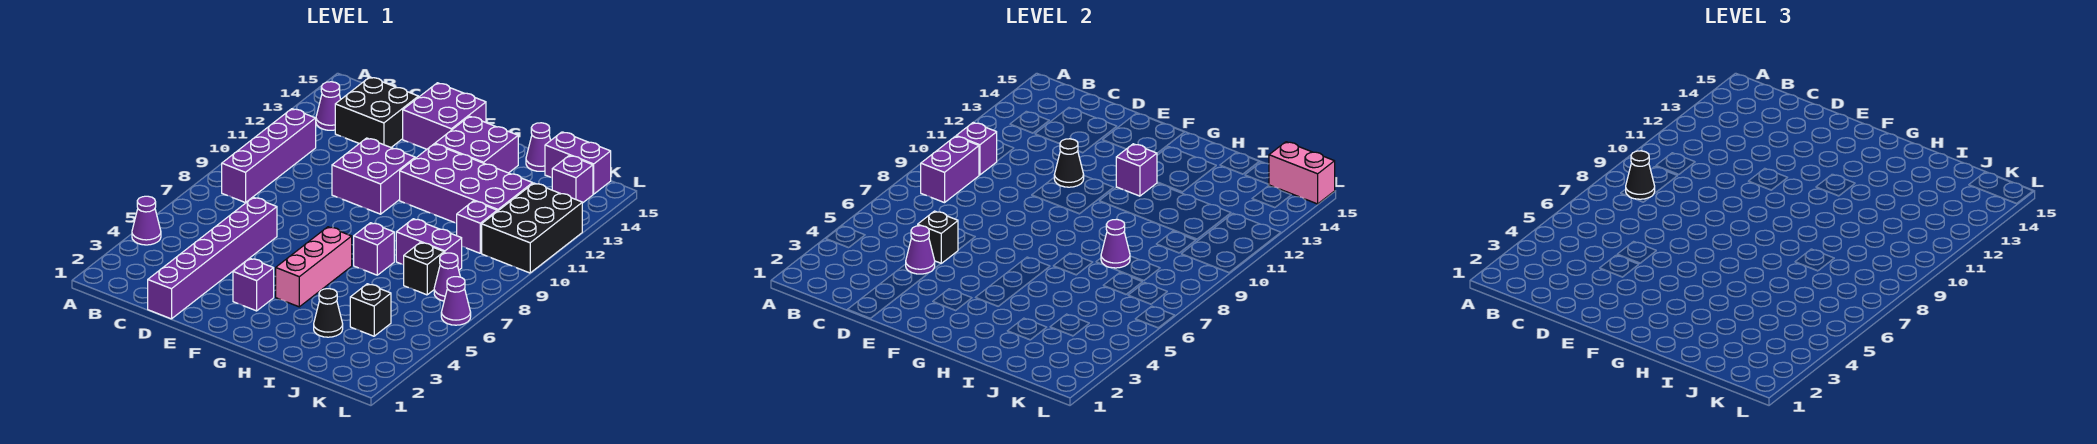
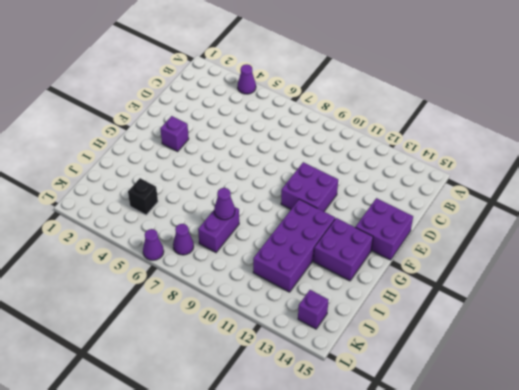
none -> purple brick B8:B11 level 1
none -> purple cone B13 level 1
none -> black brick C13:D14 level 1
none -> purple brick D1:D6 level 1

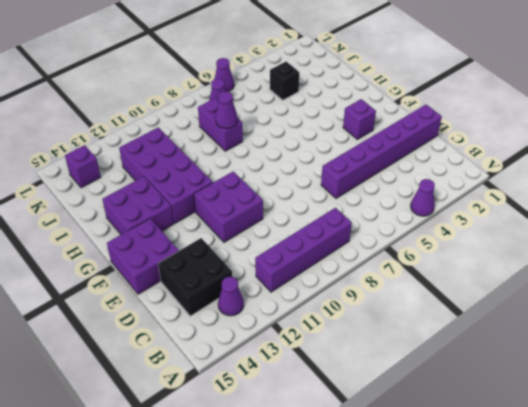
none -> pink brick G4:G6 level 1
none -> purple brick H7 level 1
none -> black cone I3 level 1
none -> purple cone I15 level 1

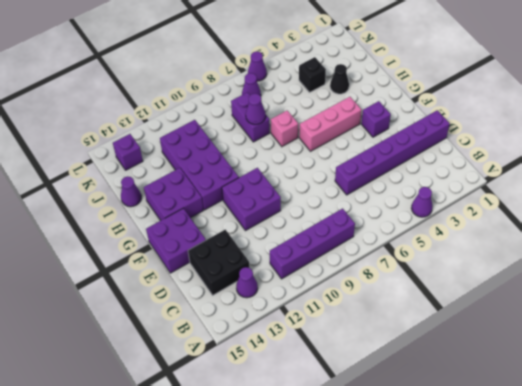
pink brick H7 level 1 -> purple brick H7 level 1
none -> black brick J7 level 1
none -> purple brick J10 level 1
none -> purple brick J15:K15 level 1
none -> black brick K10:L12 level 1

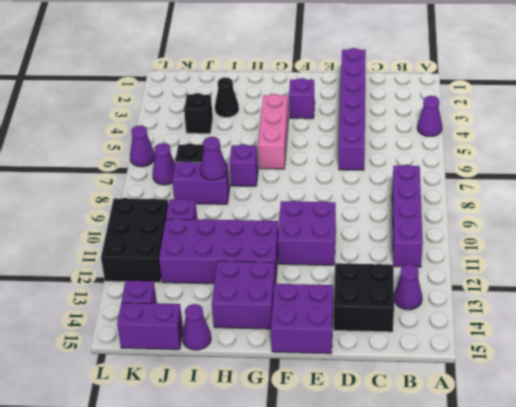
none -> purple brick B8:B9 level 2
none -> purple brick B10 level 2
none -> purple cone D4 level 2
none -> black brick D5 level 2

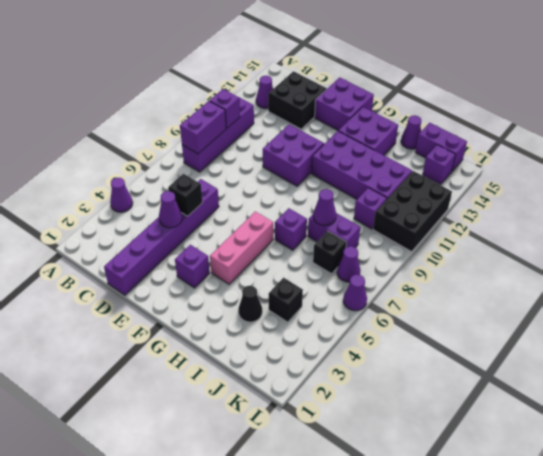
none -> black cone E11 level 2
none -> purple brick G12 level 2
none -> pink brick K15:L15 level 2
none -> black cone B8 level 3

